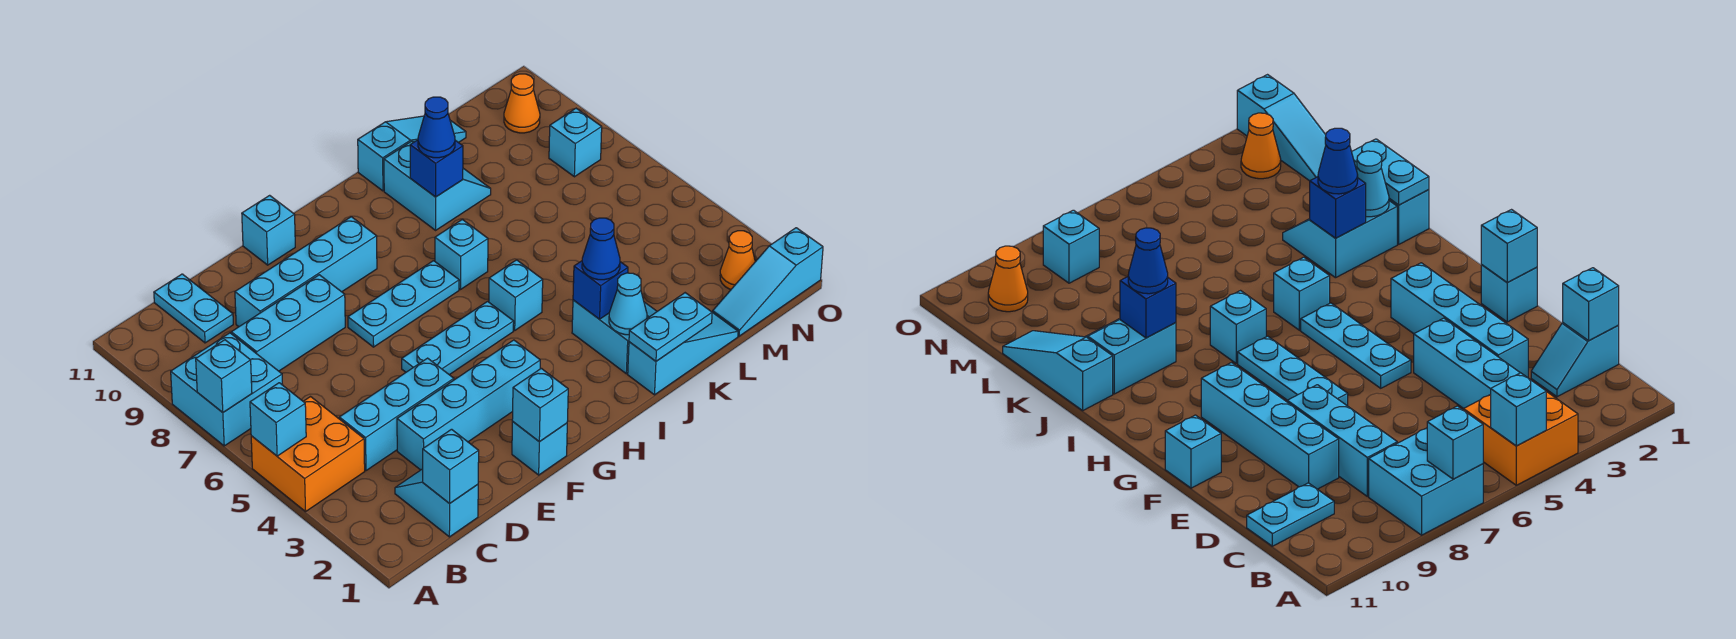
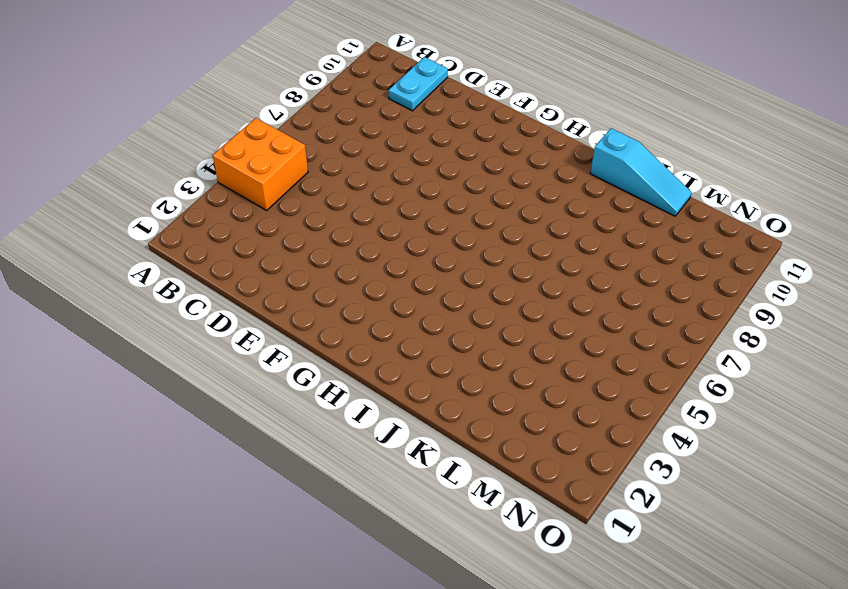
none -> cyan brick A7:B8 level 1
none -> cyan slope C1:C2 level 1 top 1
none -> cyan brick C4:E4 level 1
none -> cyan brick C8:E8 level 1

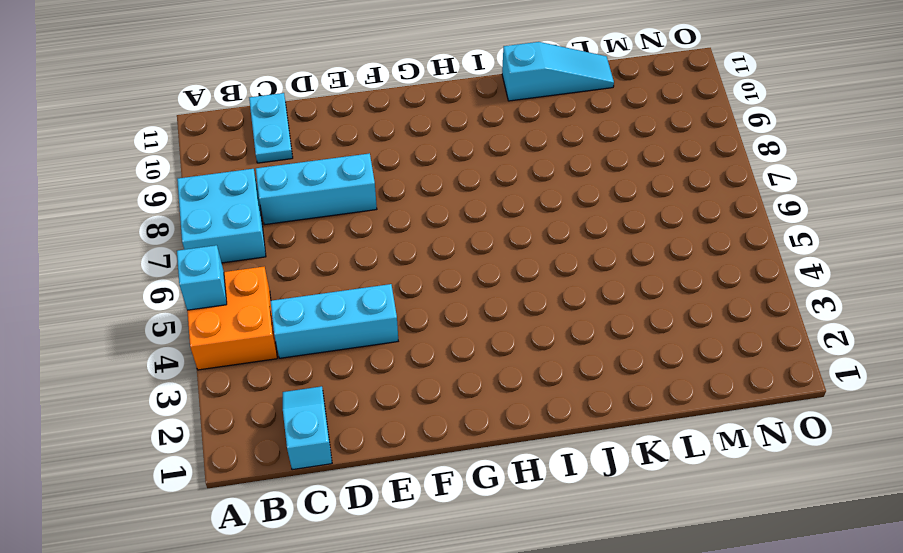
none -> cyan brick D3:G3 level 1
none -> cyan brick D9:G9 level 1
none -> cyan brick F1 level 1
none -> cyan plate F5:H5 level 1

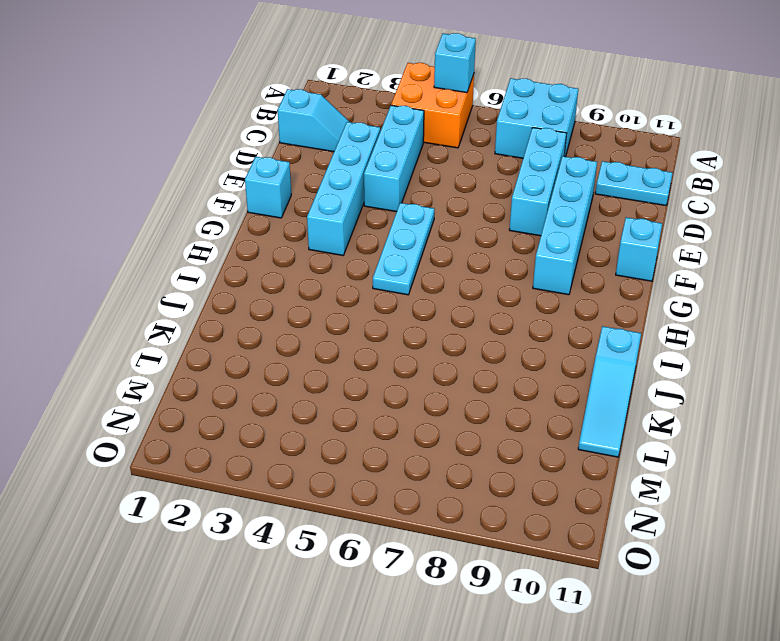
none -> cyan plate F7:H7 level 1
none -> cyan brick I5 level 1
none -> cyan brick I7 level 1
none -> cyan slope J1:L1 level 1 top J

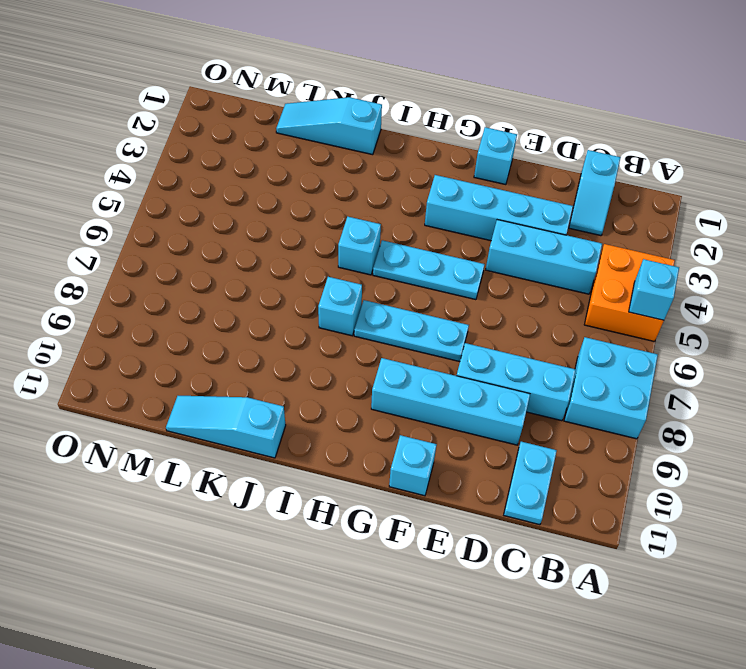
none -> cyan slope J2:K3 level 1 top J
none -> cyan slope J9:K10 level 1 top J
none -> cyan slope M1:O1 level 1 top O
none -> orange cone N2 level 1

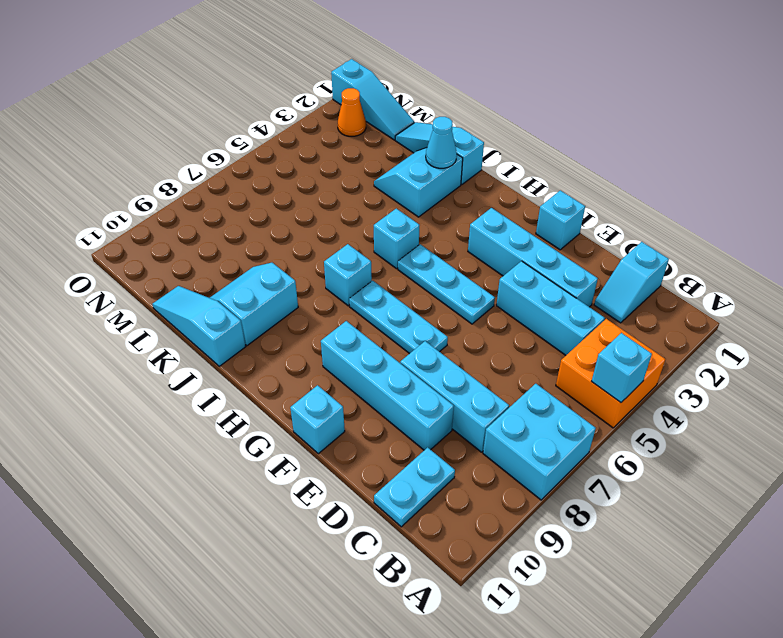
none -> cyan brick N8 level 1
none -> orange cone N10 level 1
none -> cyan brick A7 level 2
none -> cyan brick C1 level 2

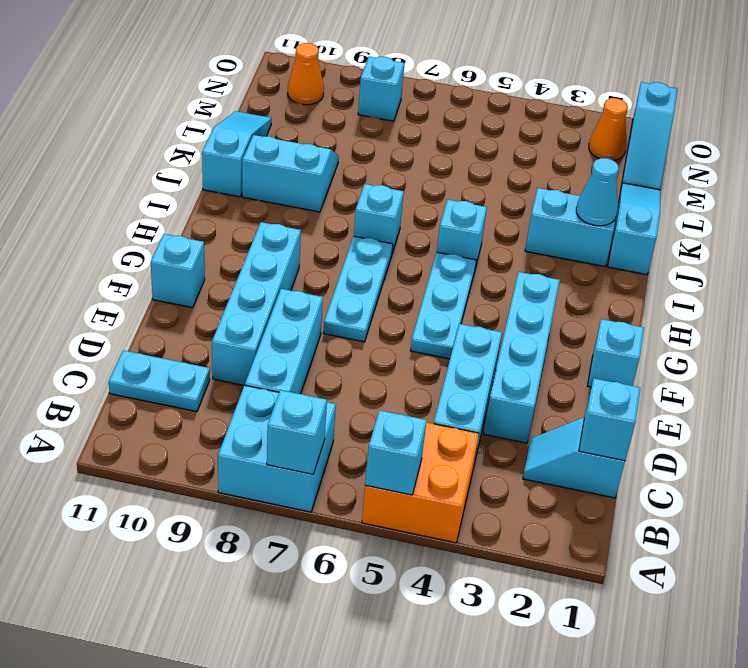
none -> cyan brick F1 level 2
none -> cyan plate J1:K1 level 2
none -> blue brick J3 level 2
none -> blue brick J9 level 2

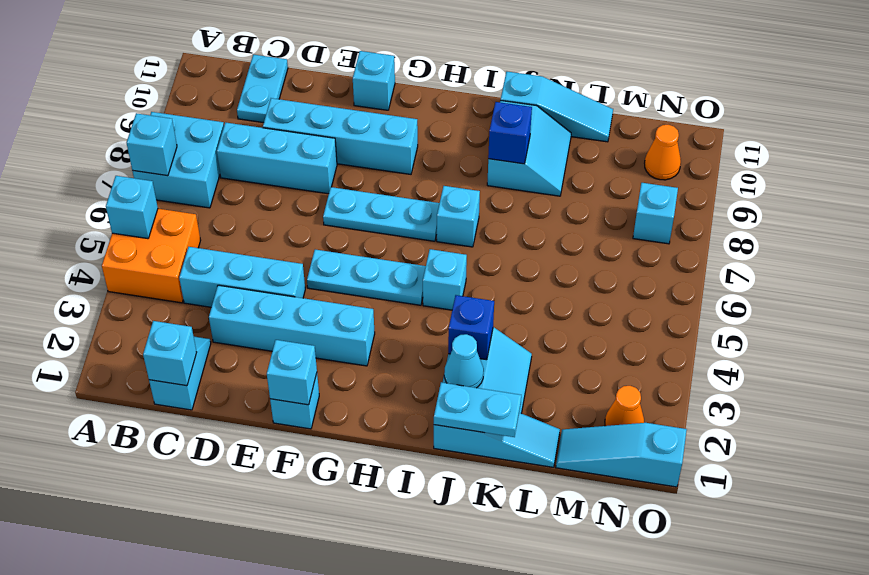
none -> blue cone J3 level 3
none -> blue cone J9 level 3

